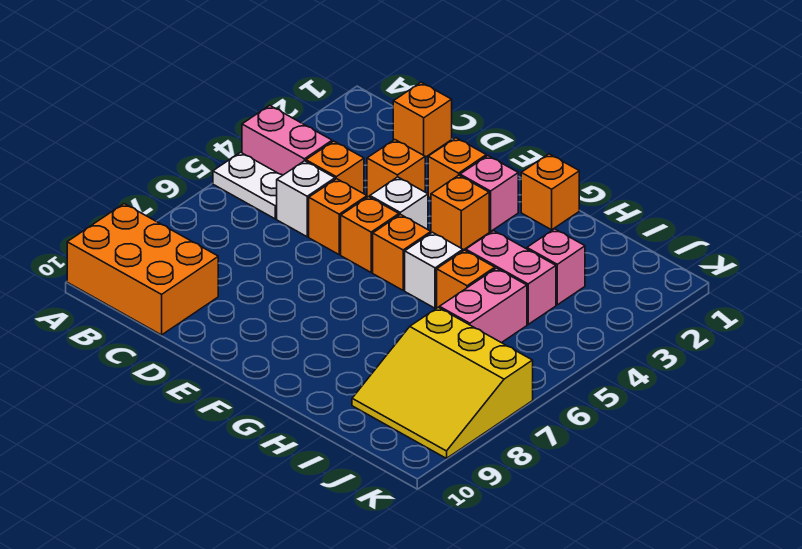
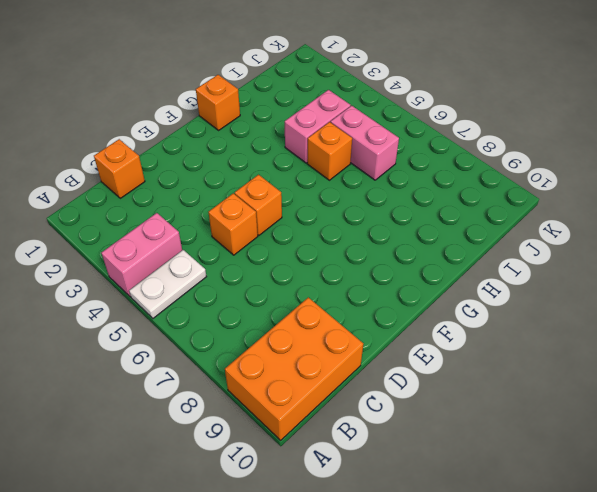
none -> orange brick C4 level 1
none -> white brick C5 level 1
none -> orange brick D3 level 1

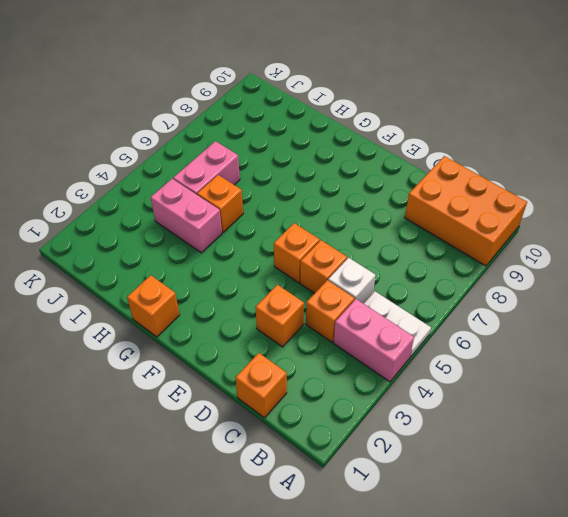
none -> orange brick E2 level 1
none -> white brick E4 level 1
none -> pink brick F2 level 1

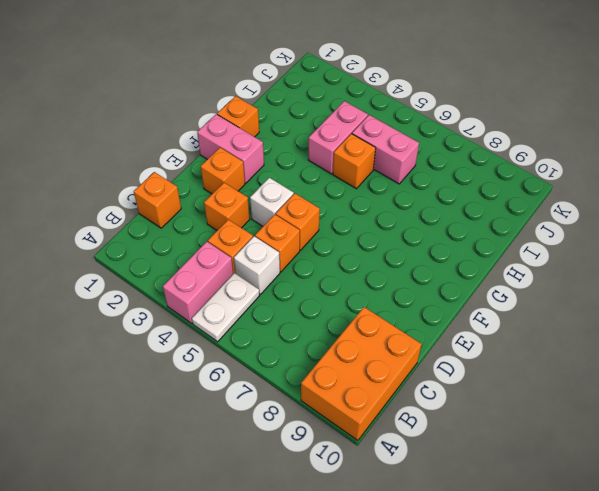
pink brick F1:F2 level 1 -> pink brick F2 level 1
none -> orange brick F3 level 1
none -> orange brick F5 level 1
none -> white brick G5 level 1

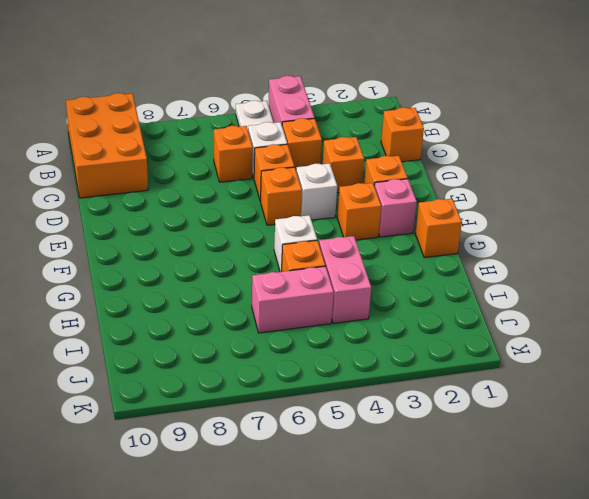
orange brick C6 level 1 -> orange brick F5 level 1
none -> pink brick I3 level 1
none -> yellow slope I7:K9 level 1 top 7

